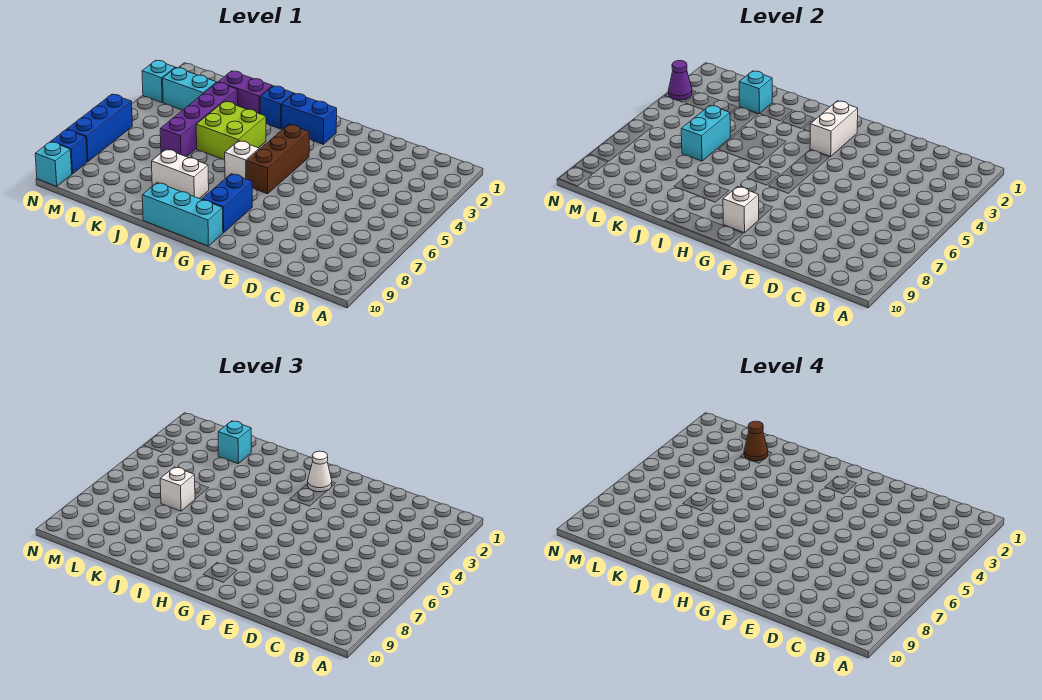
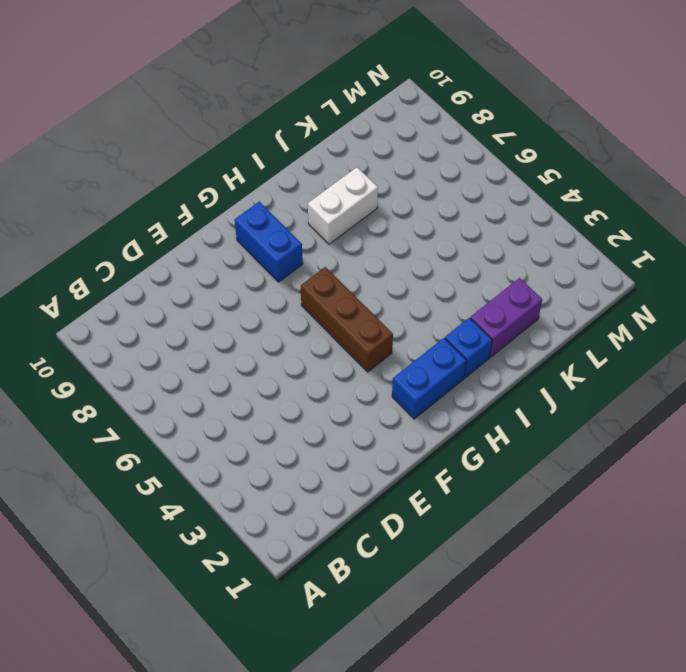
none -> cyan brick G10:I10 level 1
none -> white brick H6 level 1
none -> lime brick I4:J5 level 1

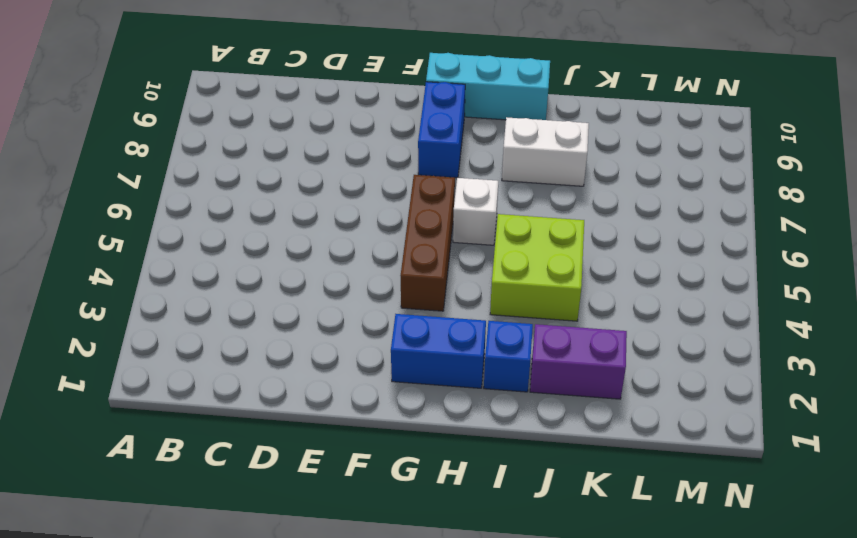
none -> purple brick K3:K6 level 1
none -> cyan brick L3:M3 level 1
none -> cyan brick N3 level 1

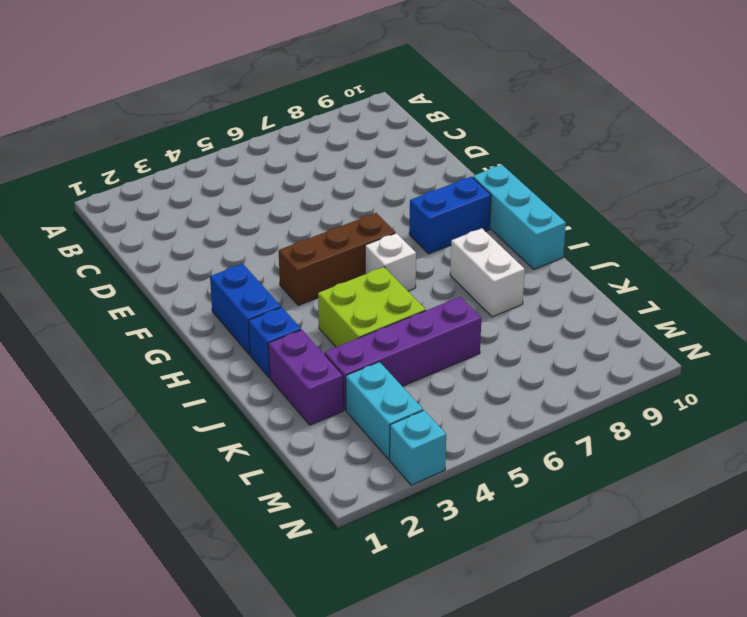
none -> blue brick N6:N8 level 1
none -> blue brick N9 level 1
none -> cyan brick N10 level 1

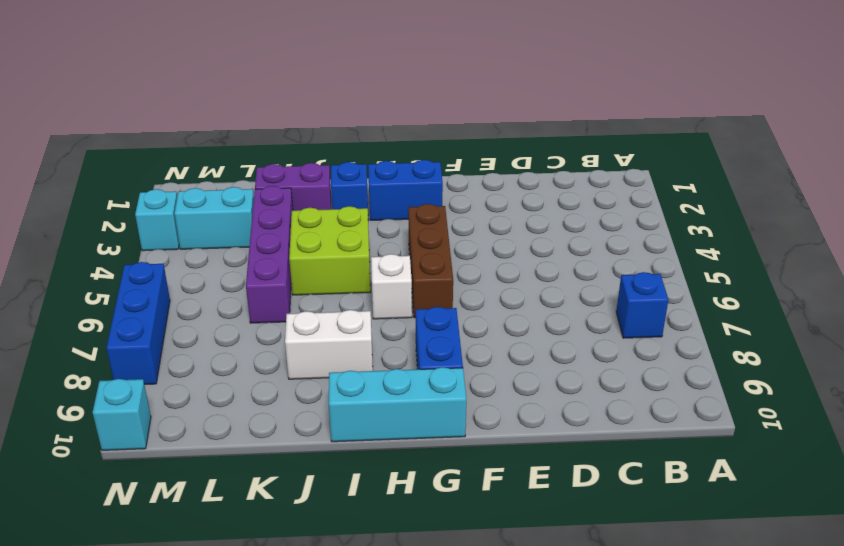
blue brick B7 level 1 -> blue brick N9 level 1
none -> white brick G2:G3 level 2
none -> white brick G9 level 2
none -> cyan brick K2 level 2

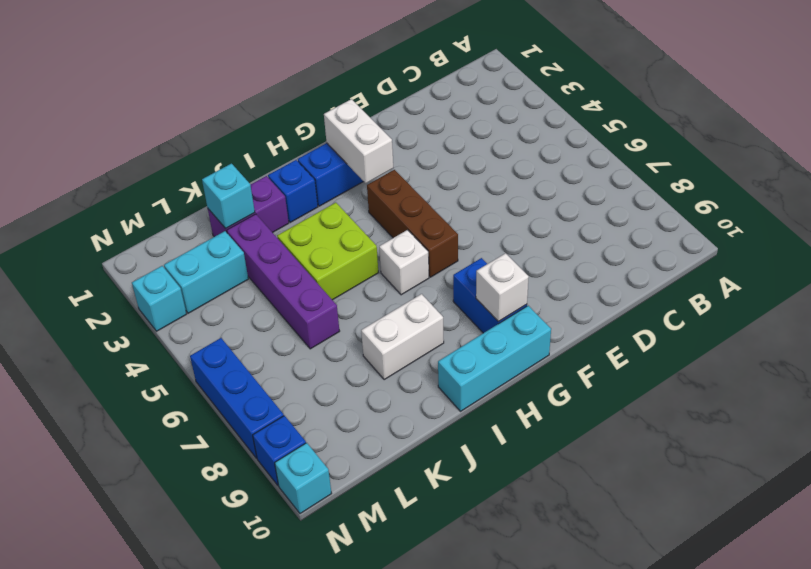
none -> cyan brick K5:K6 level 2
none -> purple cone N3 level 2
none -> white cone G2 level 3

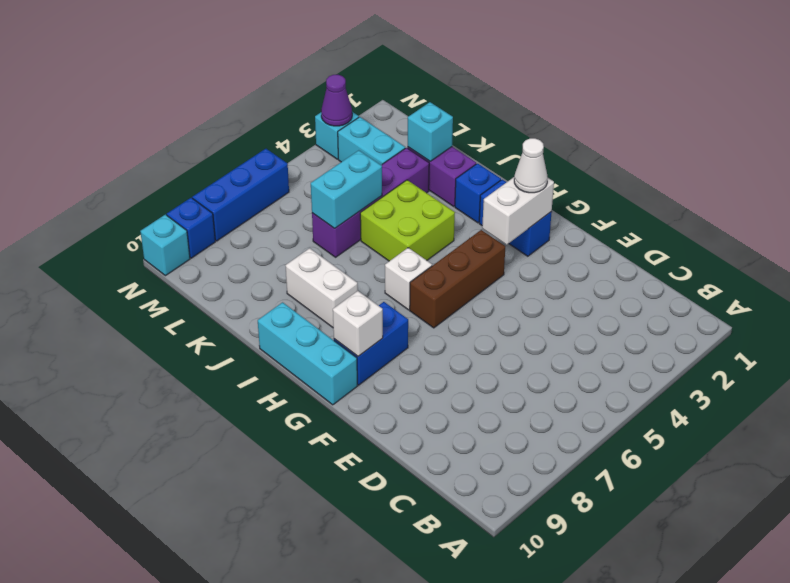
none -> cyan brick K2 level 3
none -> white brick K6 level 3
none -> brown cone K2 level 4

